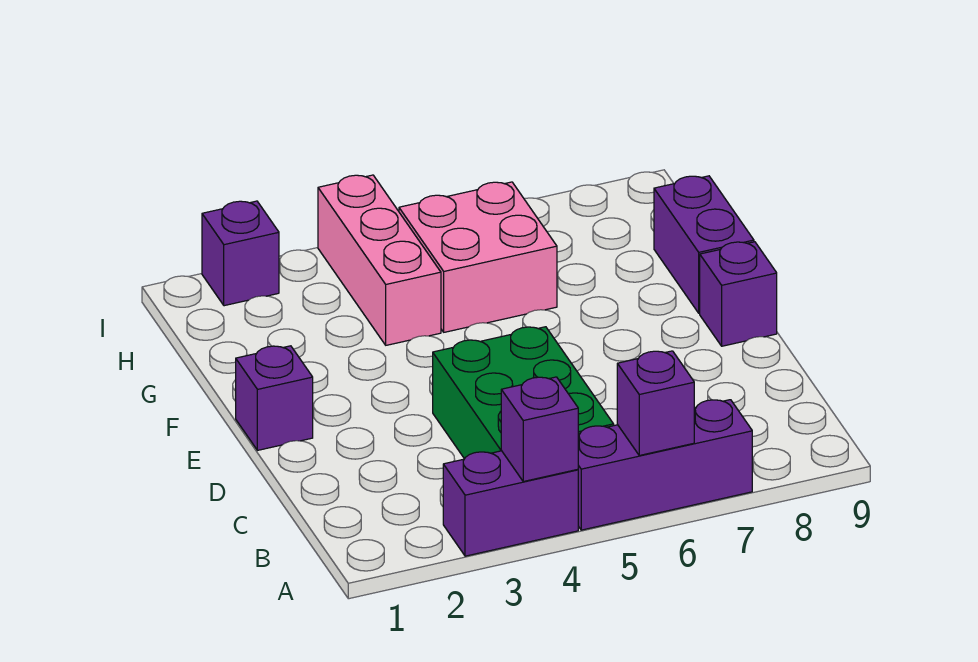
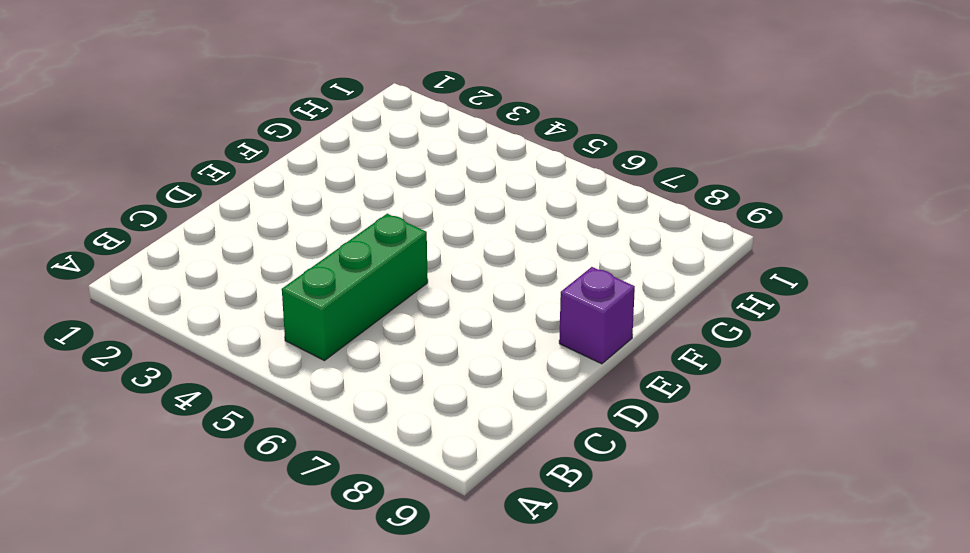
green brick B5:D5 level 1 -> green brick B4:D5 level 1
none -> purple brick A3:A4 level 1
none -> purple brick A5:A7 level 1

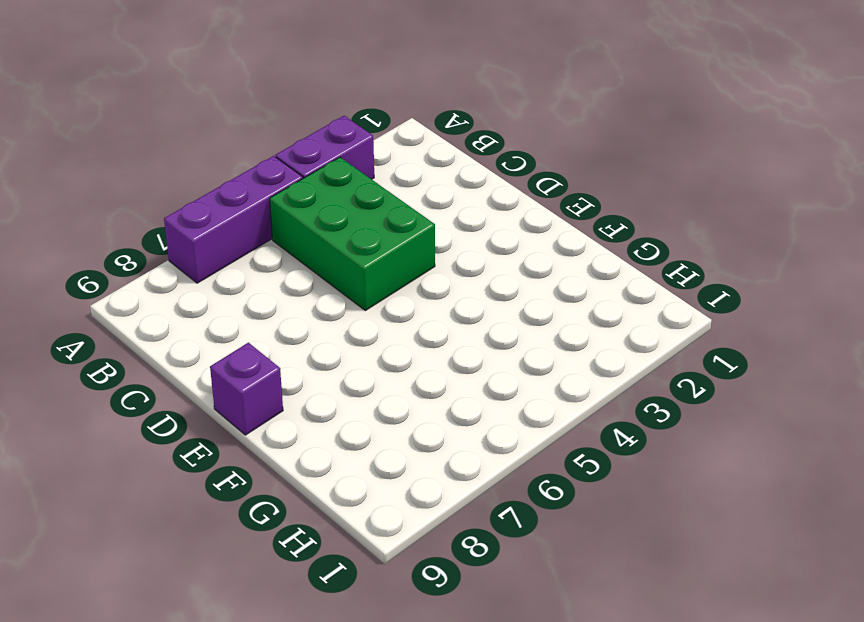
none -> purple brick E1 level 1
none -> purple brick F9:G9 level 1

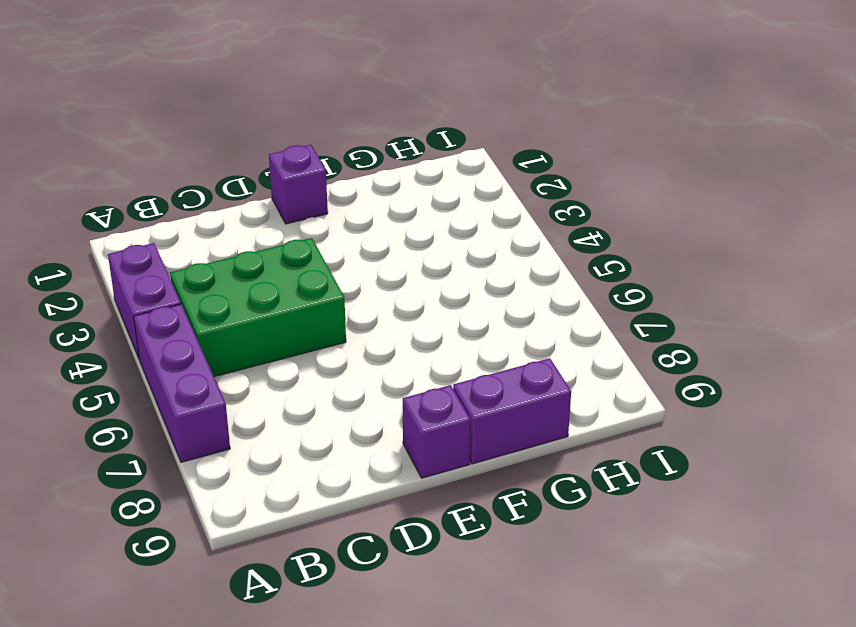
none -> pink brick G4:I4 level 1
none -> pink brick G5:H6 level 1

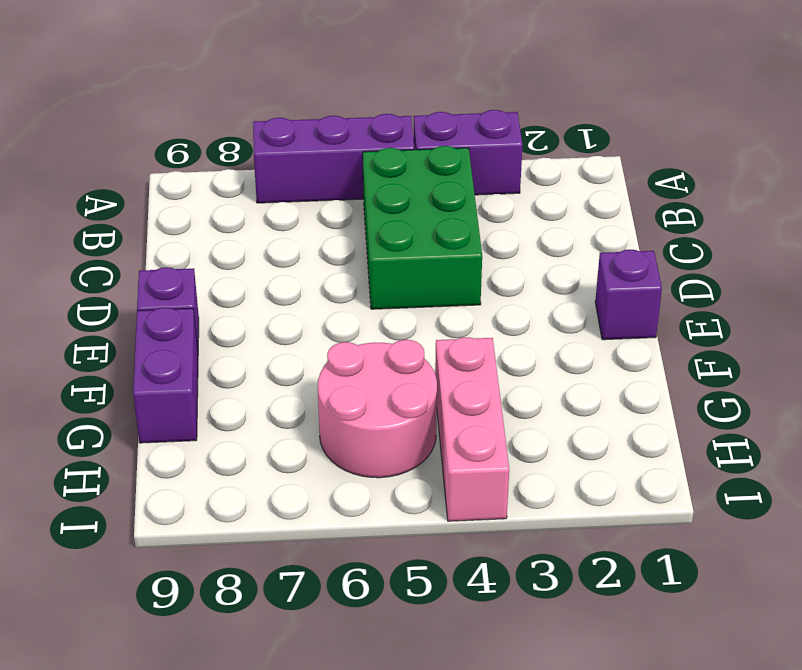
pink round brick G5:H6 level 1 -> pink brick G5:H6 level 1
none -> purple brick I2 level 1
none -> purple brick A4 level 2

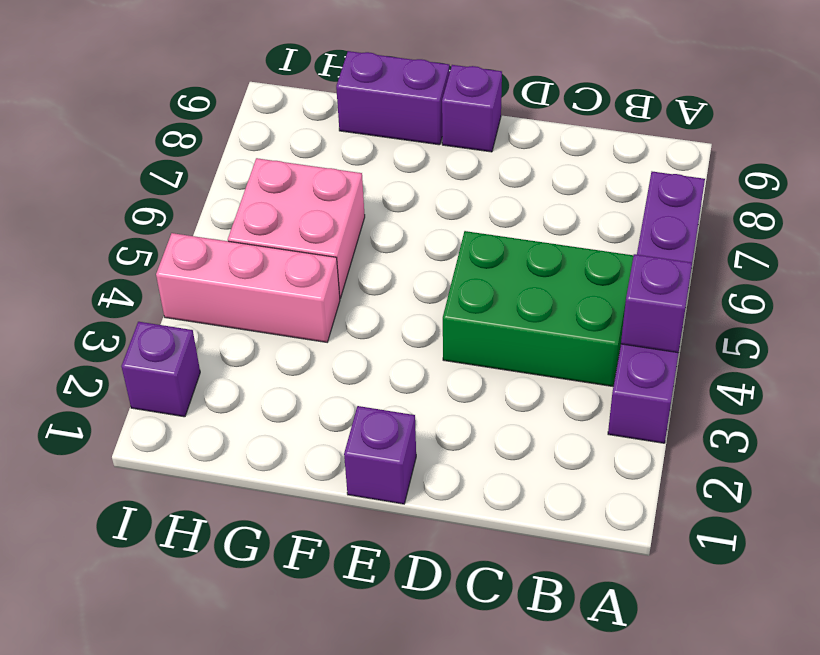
none -> purple brick A6 level 2

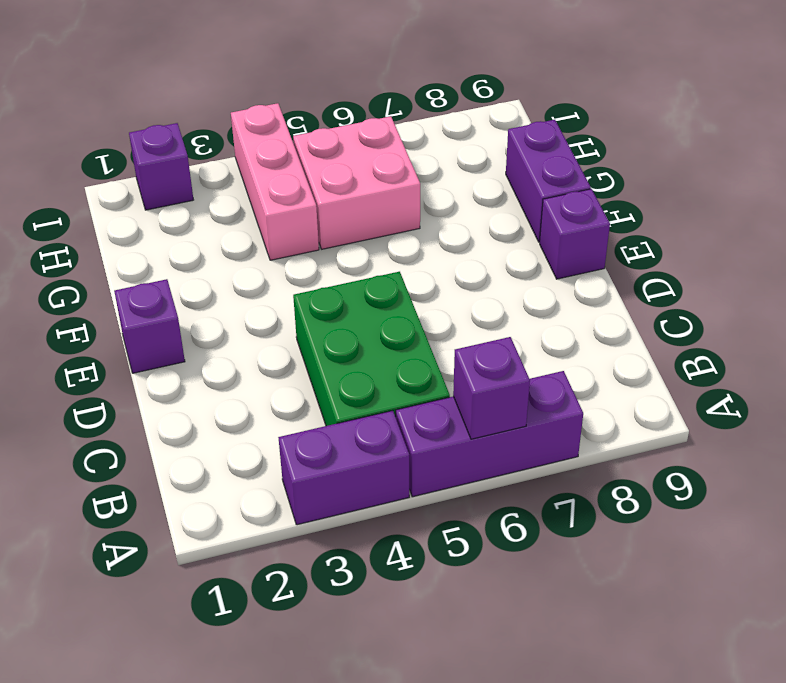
none -> purple brick A4 level 2

